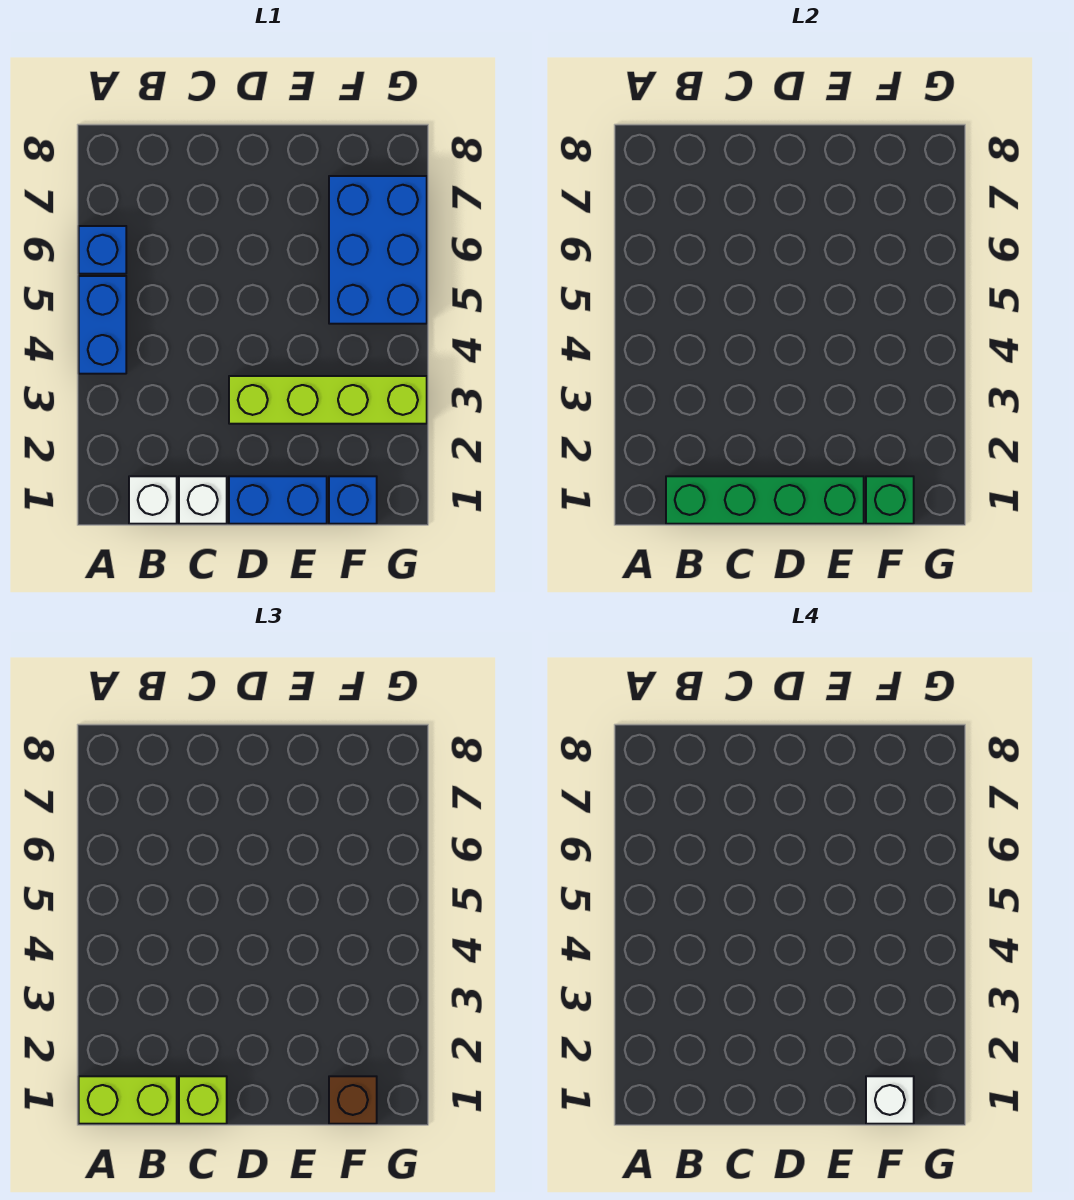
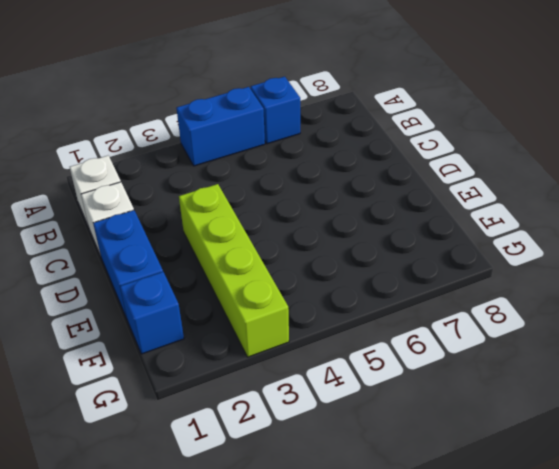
none -> blue brick F5:G7 level 1
none -> green brick B1:E1 level 2
none -> green brick F1 level 2

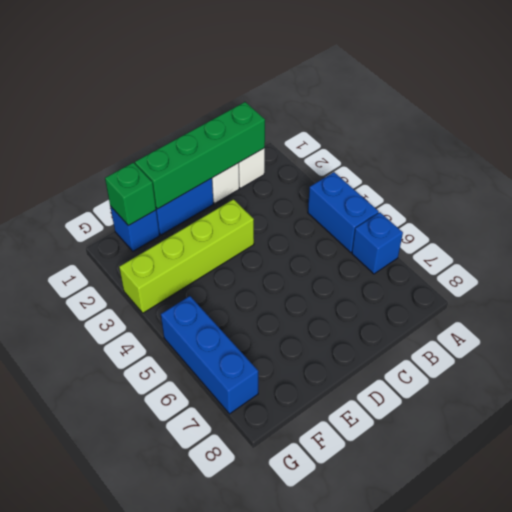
blue brick G5:G7 level 1 -> blue brick F5:G7 level 1
none -> lime brick A1:B1 level 3
none -> lime brick C1 level 3
none -> brown brick F1 level 3

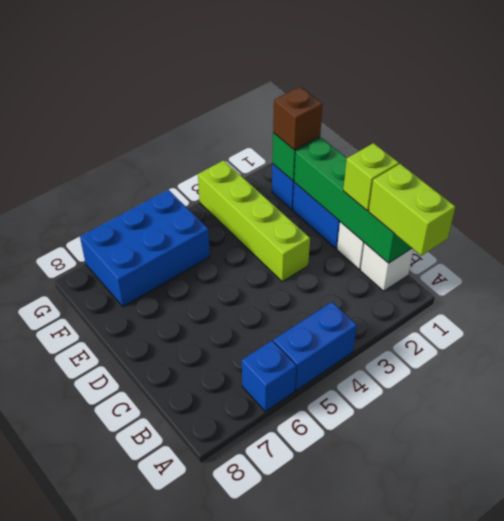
none -> white brick F1 level 4

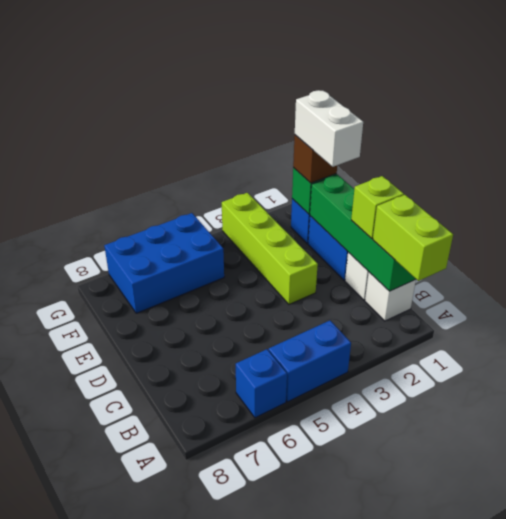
white brick E1:F1 level 4 -> white brick F1 level 4

